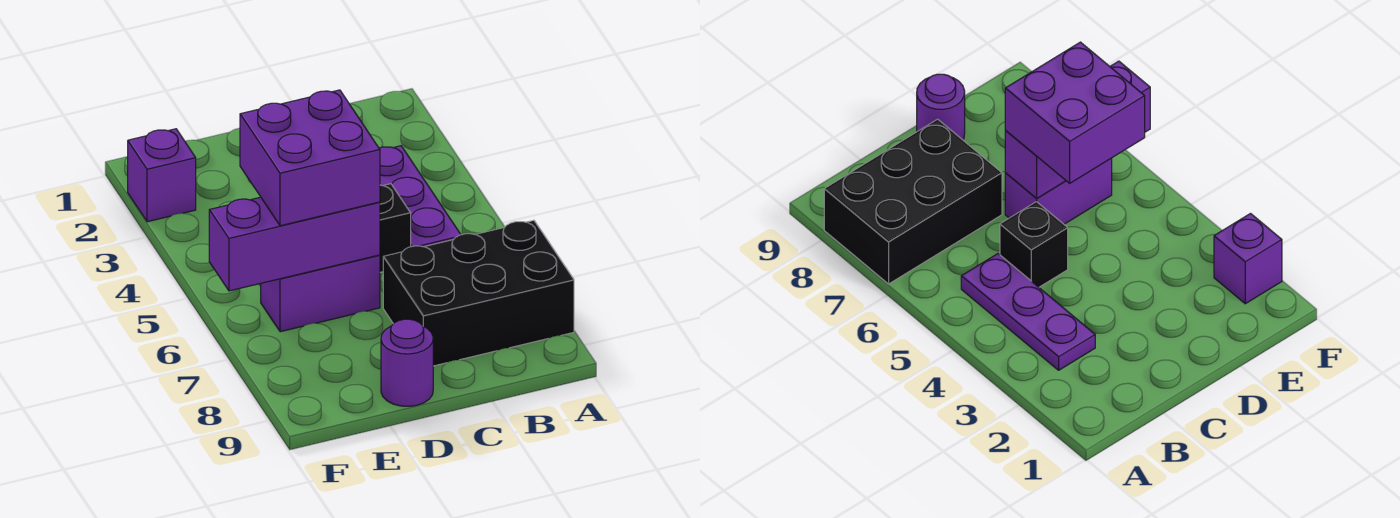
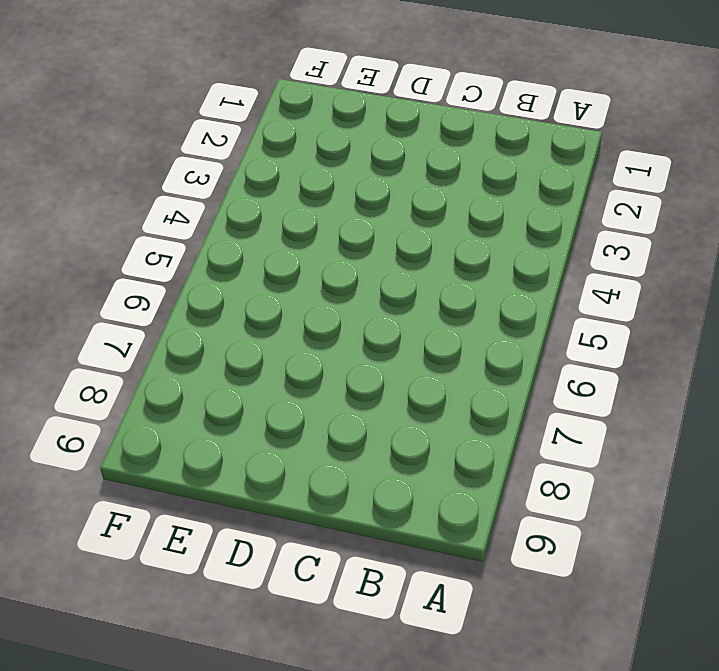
none -> black brick A7:C8 level 1
none -> purple plate B3:B5 level 1

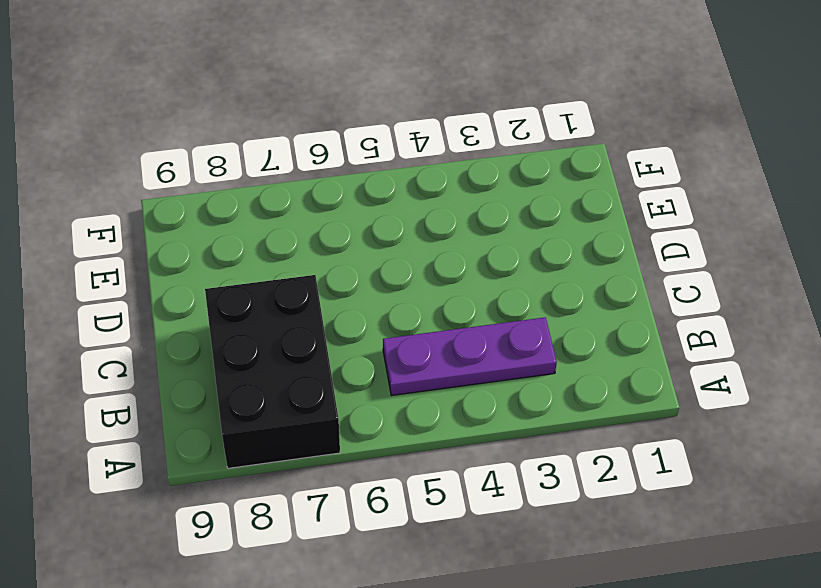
none -> black brick C5 level 1
none -> purple brick D6:E6 level 1

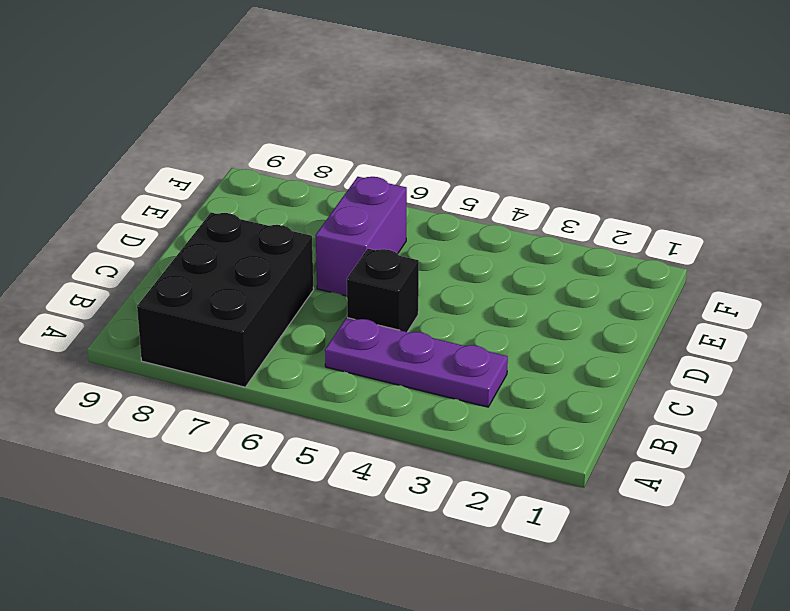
none -> purple round brick D9 level 1
none -> purple brick F2 level 1

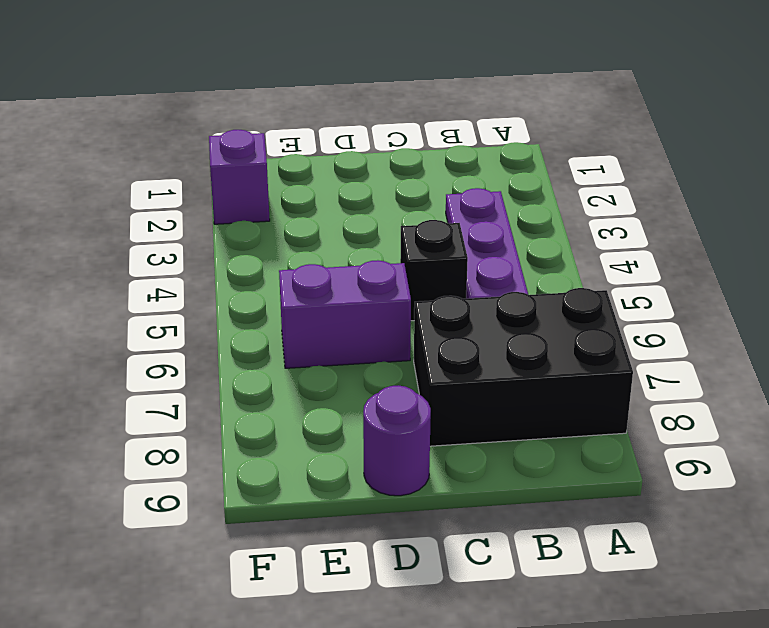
none -> purple brick D6:F6 level 2
none -> purple brick D5:E6 level 3

